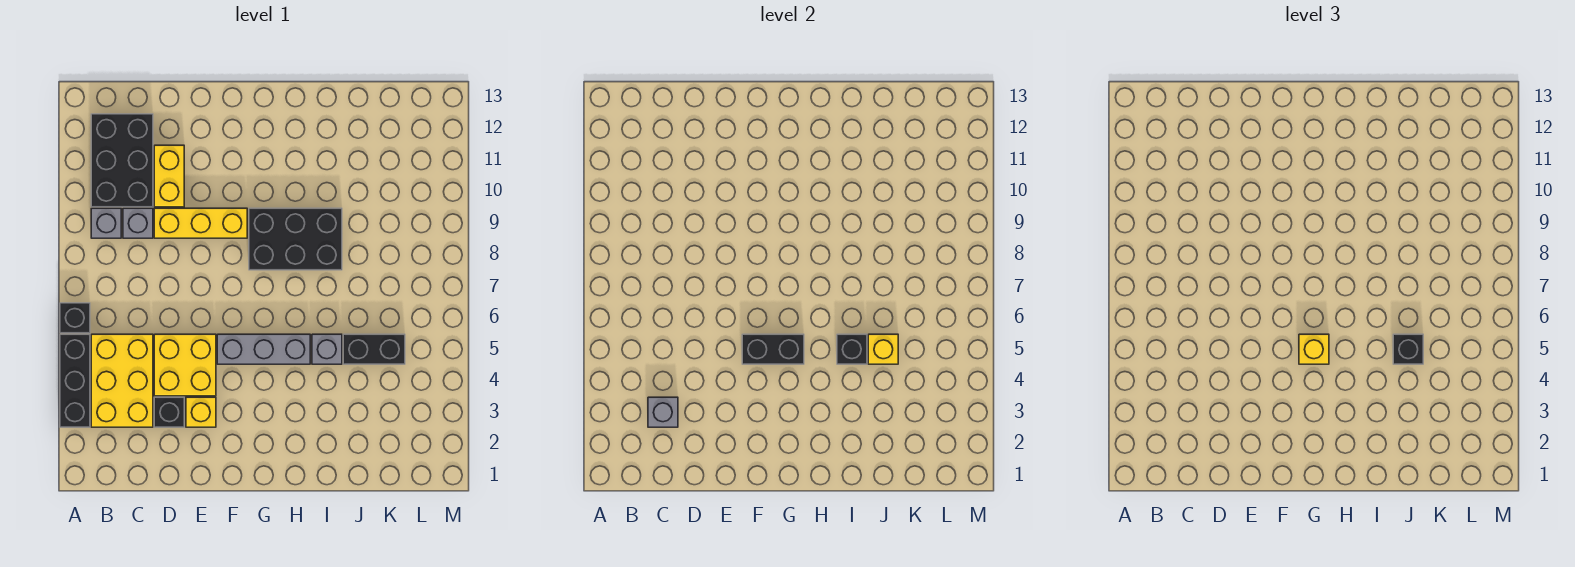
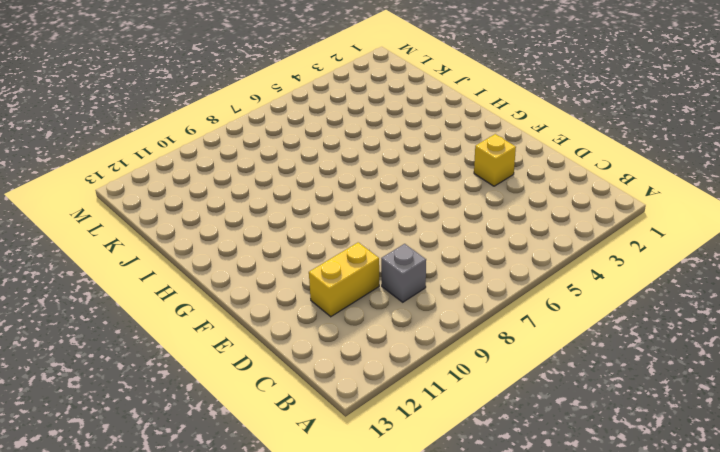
none -> black brick A3:A5 level 1
none -> black brick A6 level 1
none -> yellow brick B3:C5 level 1

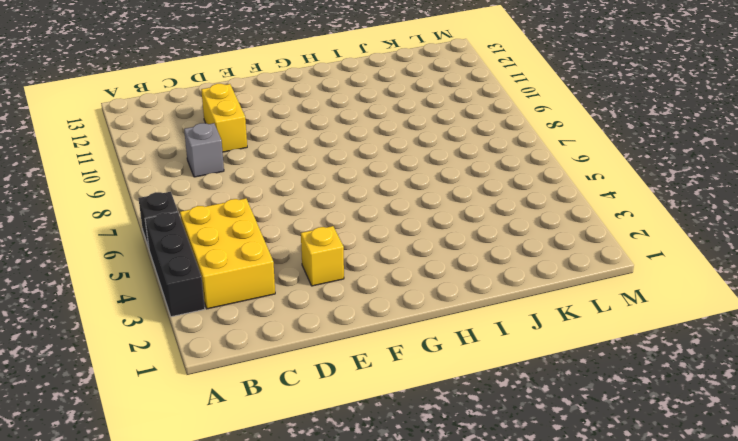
none -> grey brick B9 level 1
none -> black brick B10:C12 level 1
none -> black brick D3 level 1

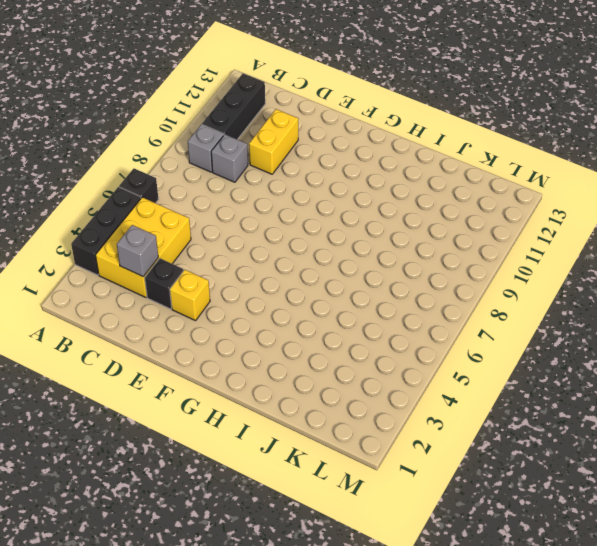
black brick B10:B12 level 1 -> black brick B10:C12 level 1
none -> yellow brick D4:E5 level 1
none -> yellow brick D9:F9 level 1
none -> grey brick F5:H5 level 1

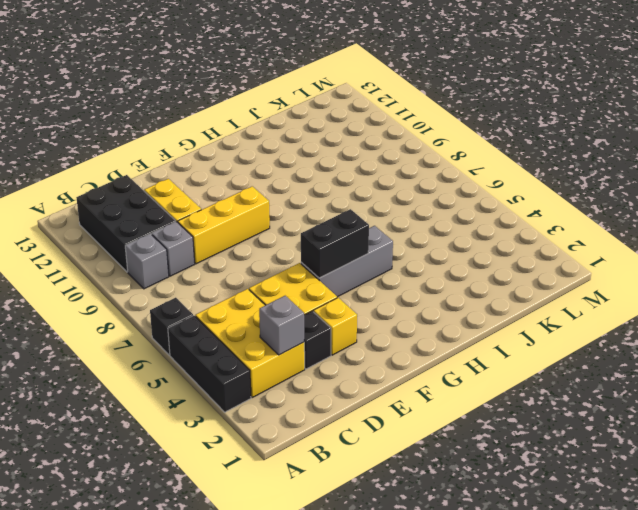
none -> black brick G8:I9 level 1
none -> grey brick I5 level 1
none -> black brick J5:K5 level 1

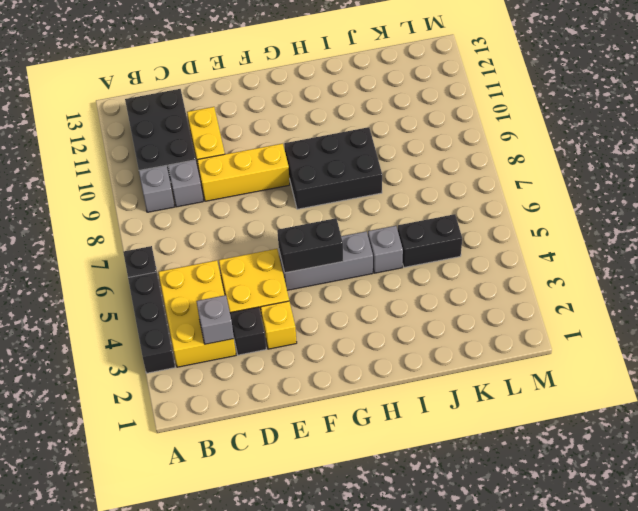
none -> black brick I5 level 2
none -> yellow brick J5 level 2
none -> yellow brick G5 level 3

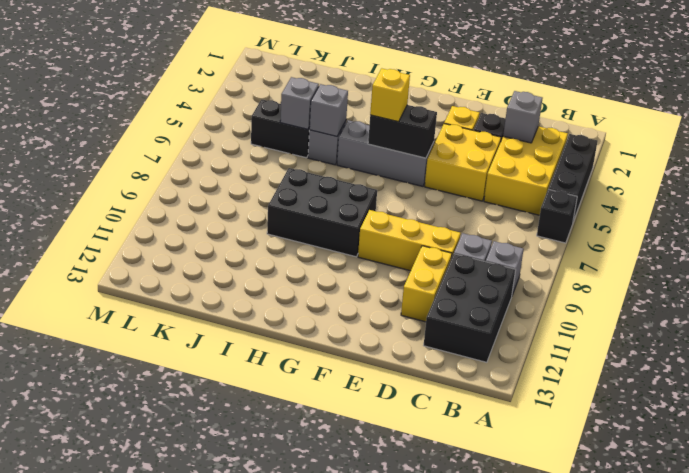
grey brick I5 level 2 -> black brick I5 level 2
grey brick J5 level 2 -> yellow brick J5 level 2
none -> black brick J5 level 3

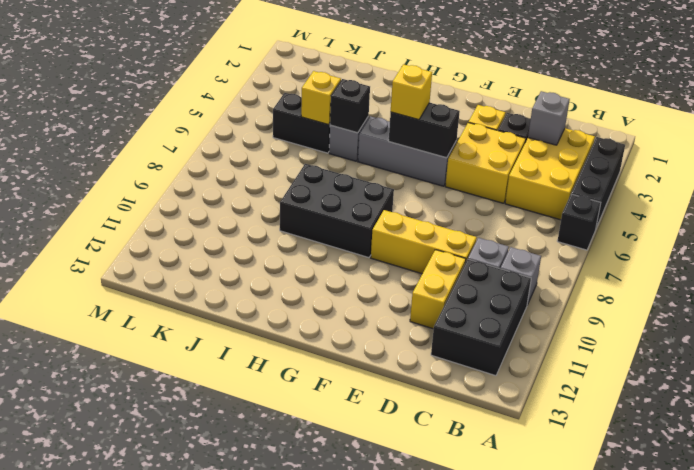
none -> black brick J5 level 3

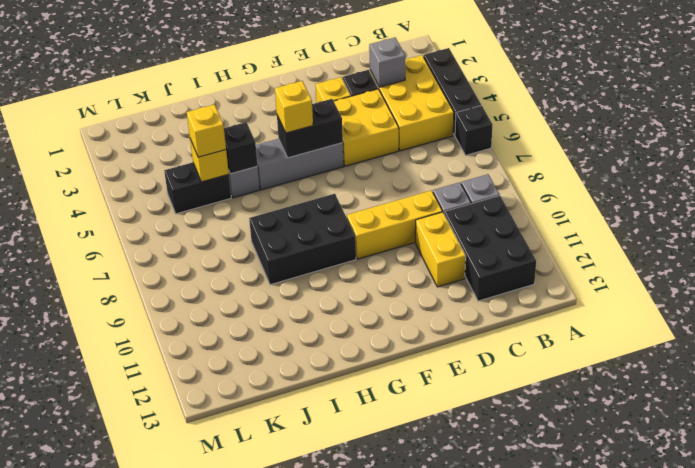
yellow brick J5 level 3 -> black brick J5 level 3

